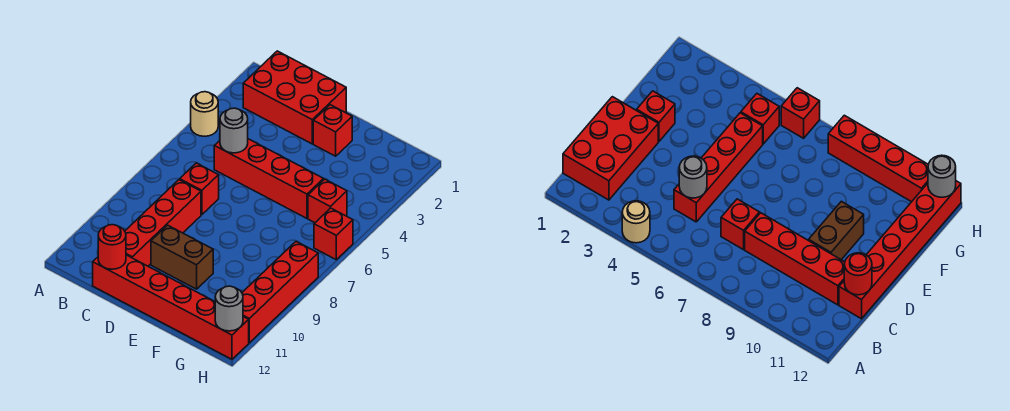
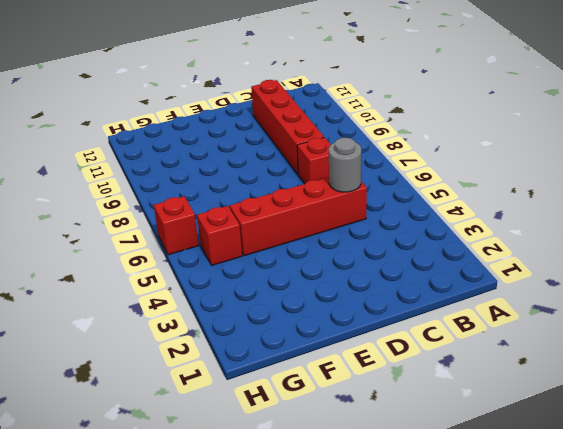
none -> tan round brick A4 level 1
none -> red brick B1:D2 level 1
none -> red brick C12:H12 level 1

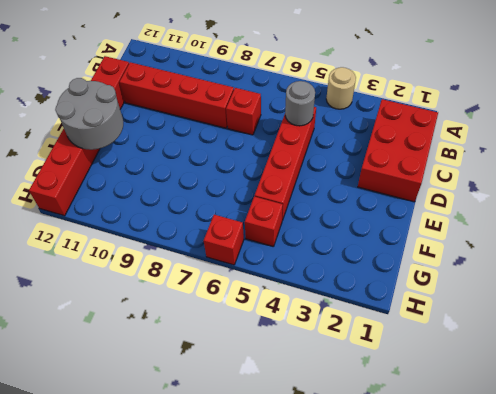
grey round brick E11:F12 level 2 -> none
none -> brown brick D10:E10 level 1
none -> red brick E2 level 1
none -> red brick H8:H11 level 1

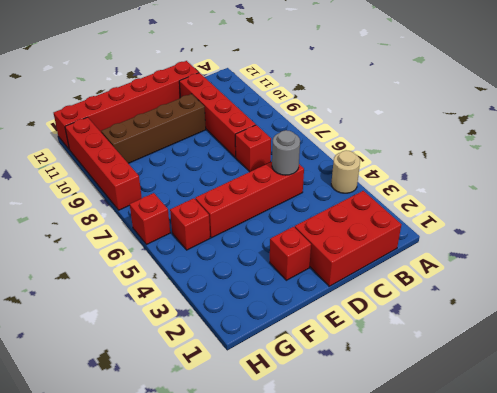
brown brick D10:G10 level 1 -> brown brick D10:E10 level 1
none -> red round brick C12 level 2
none -> grey round brick H12 level 2

